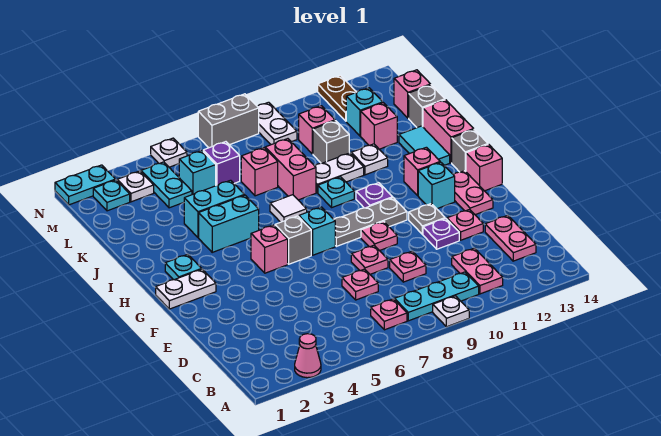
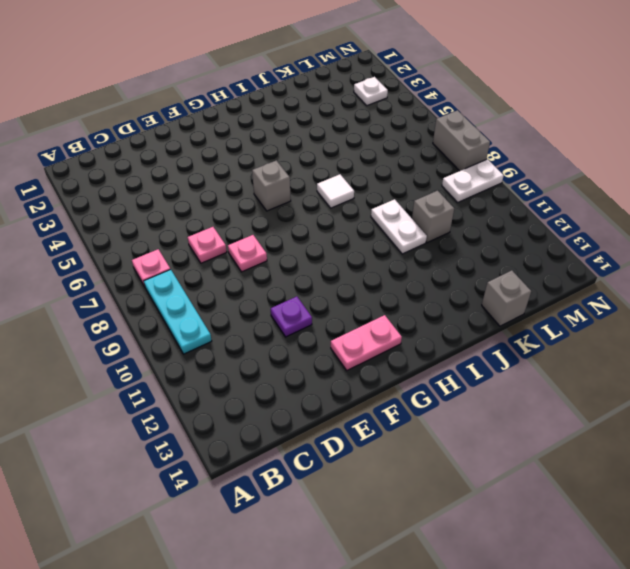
none -> pink cone A3 level 1
none -> white plate A9 level 1
none -> pink plate B11:C11 level 1
none -> pink plate C13:D13 level 1

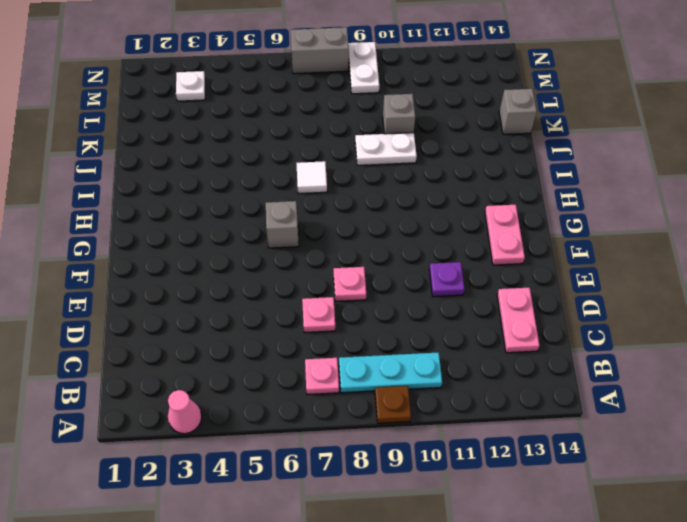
brown plate A9 level 1 -> white plate A9 level 1
none -> pink plate B11:C11 level 1
none -> pink plate D9 level 1
none -> pink plate E12 level 1
none -> pink plate F9 level 1

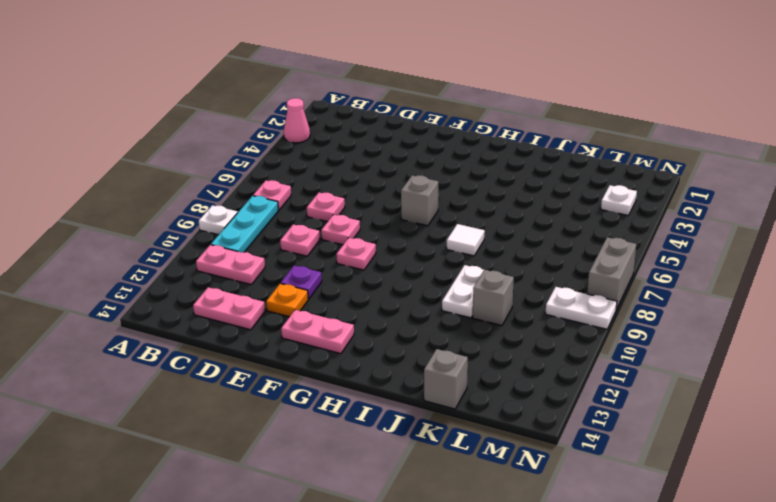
orange plate E12 level 1 -> pink plate E12 level 1
none -> grey plate F11 level 1
none -> white plate G1:G2 level 1
none -> pink brick G5 level 1
none -> cyan brick G7 level 1

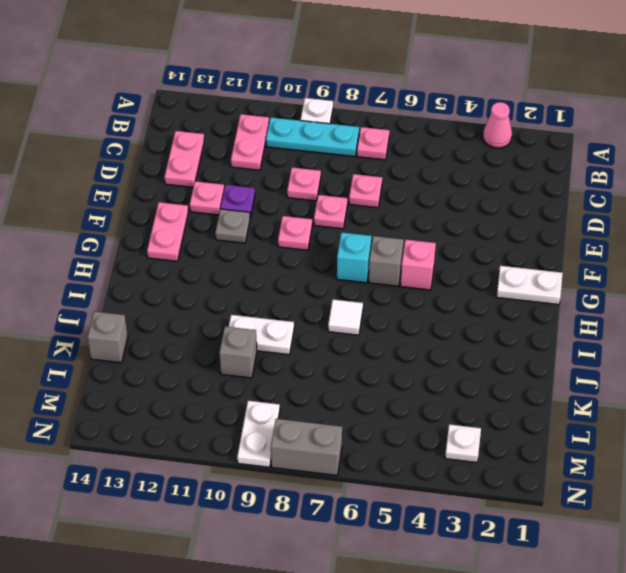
none -> grey plate G8:G10 level 1
none -> cyan brick G12 level 1
none -> pink brick G14 level 1
none -> cyan plate H2 level 1

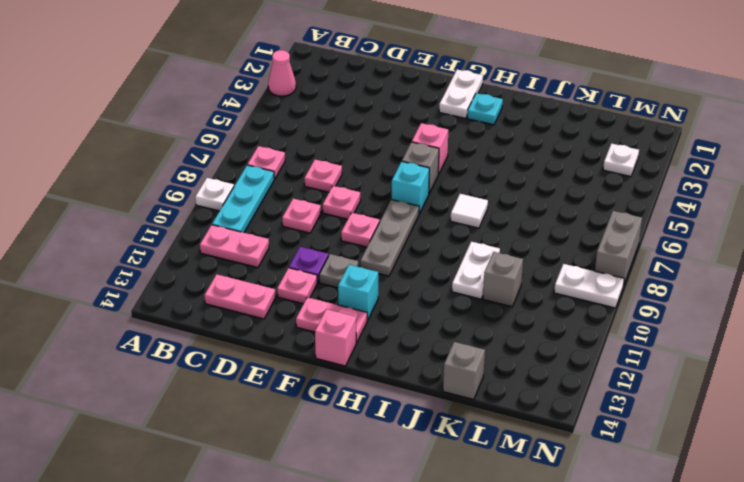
none -> purple plate H10 level 1
none -> pink brick H12 level 1
none -> grey brick H14 level 1
none -> cyan brick I4:I5 level 1

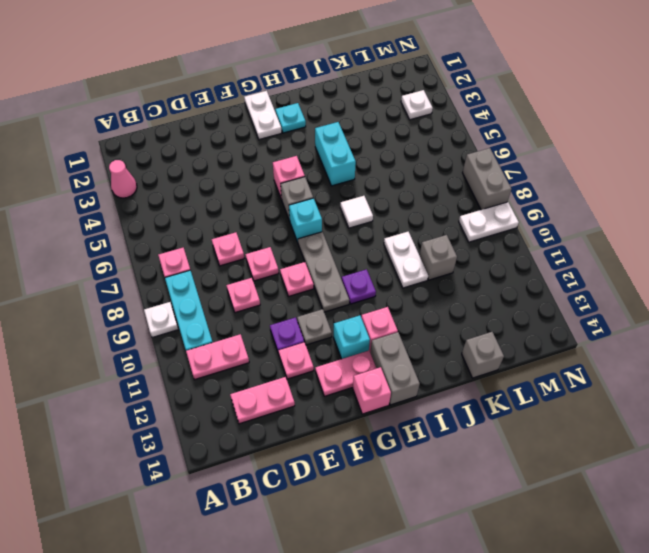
grey brick H13:H14 level 1 -> grey brick H14 level 1
none -> cyan plate I9 level 1
none -> cyan tile I13:J13 level 1
none -> pink brick I14:J14 level 1
none -> cyan brick J4:J5 level 1

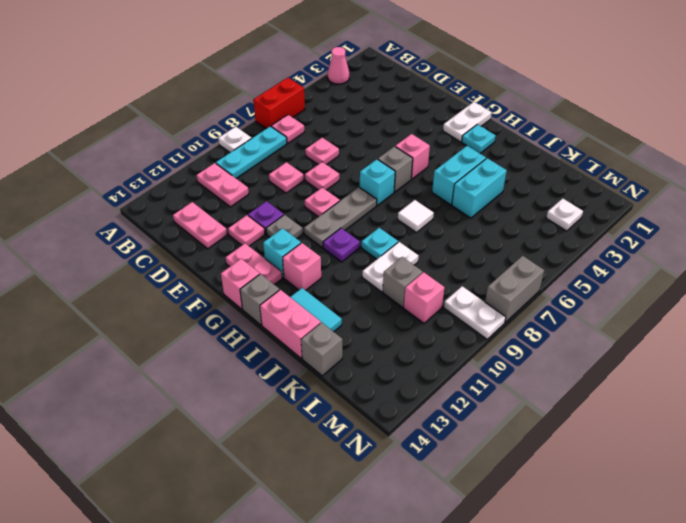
red brick A6:A7 level 1 -> none
none -> pink brick J8:K8 level 1
none -> white plate J11 level 1
none -> pink brick K7 level 1
none -> pink brick K12 level 1

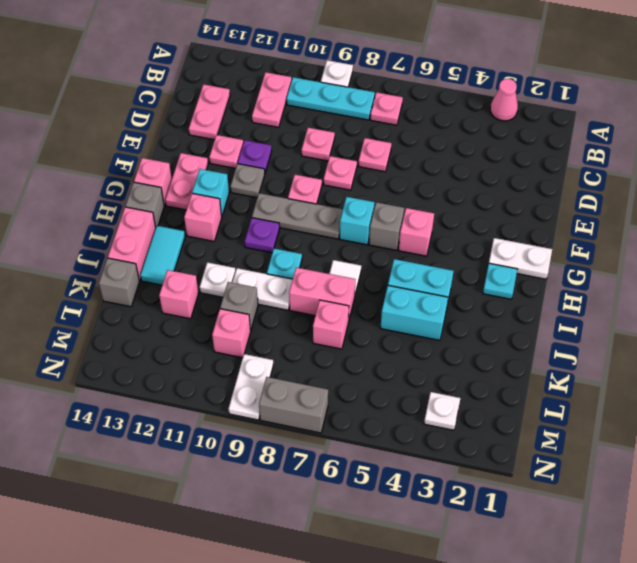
pink brick J7:J8 level 1 -> pink brick J8:K8 level 1
none -> cyan plate L4:M4 level 1
none -> cyan brick L5 level 1
none -> purple brick L6 level 1
none -> cyan brick L12 level 1

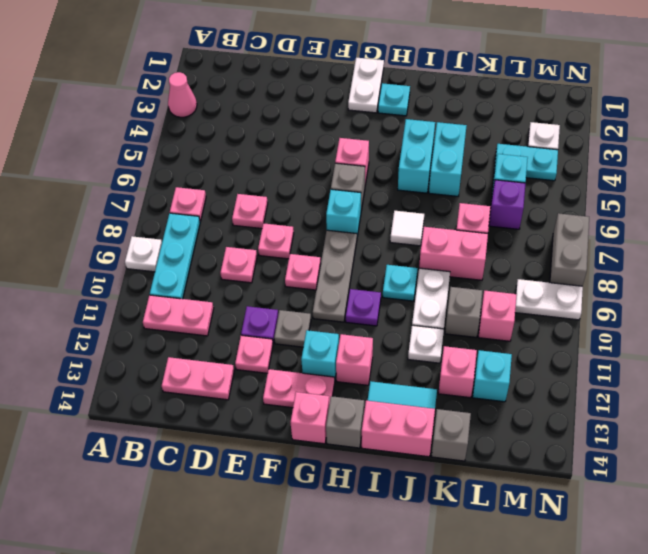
none -> pink brick L14 level 1
none -> cyan plate M2 level 1
none -> brown plate M12:N12 level 1
none -> cyan plate N1:N2 level 1

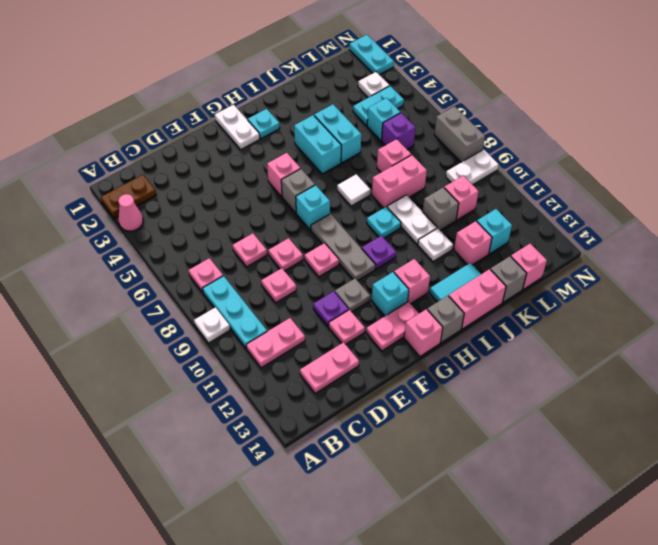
brown plate A2:B2 level 1 -> brown plate M12:N12 level 1
none -> cyan plate M2 level 1
none -> white plate N5 level 1

